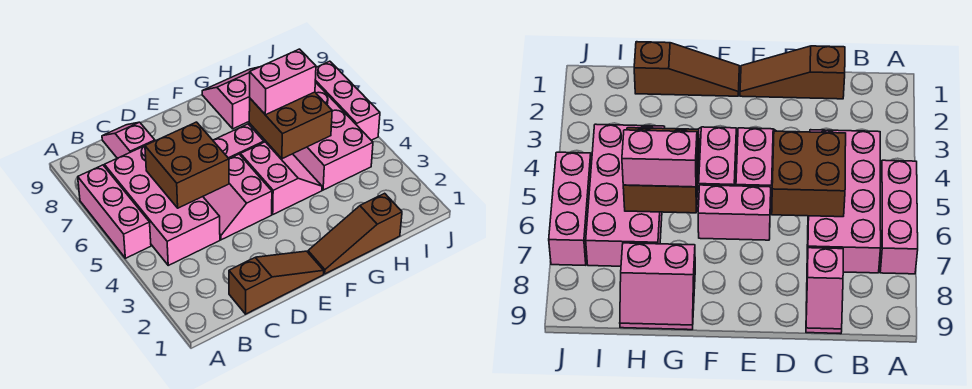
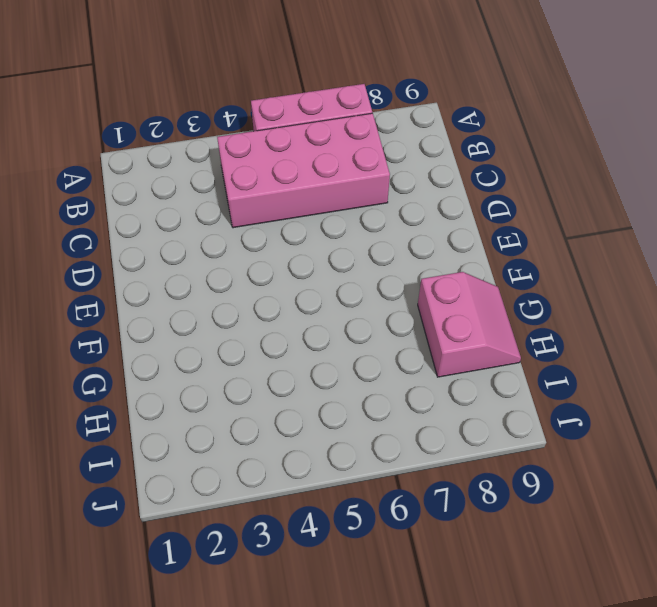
none -> brown slope C1:E1 level 1 top C
none -> pink slope C8:C9 level 1 top 8
none -> pink slope D4:E5 level 1 top E

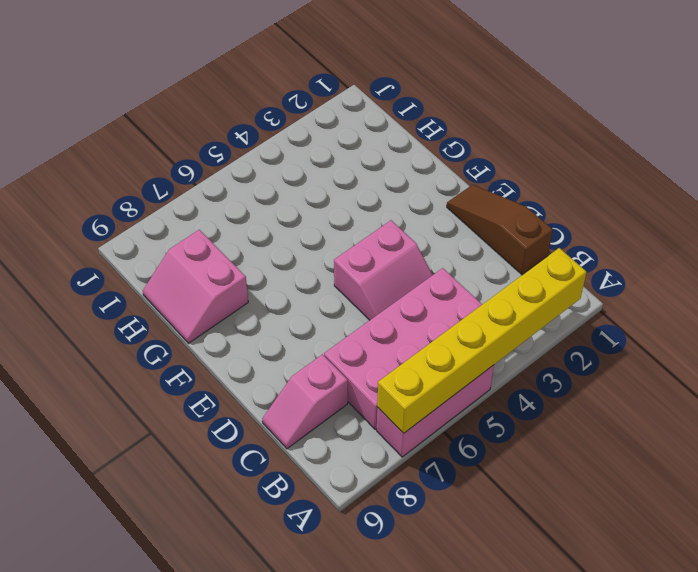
yellow brick A2:A7 level 2 -> none
none -> pink brick E6:F6 level 1
none -> brown slope F1:H1 level 1 top H
none -> pink slope F4:G5 level 1 top F

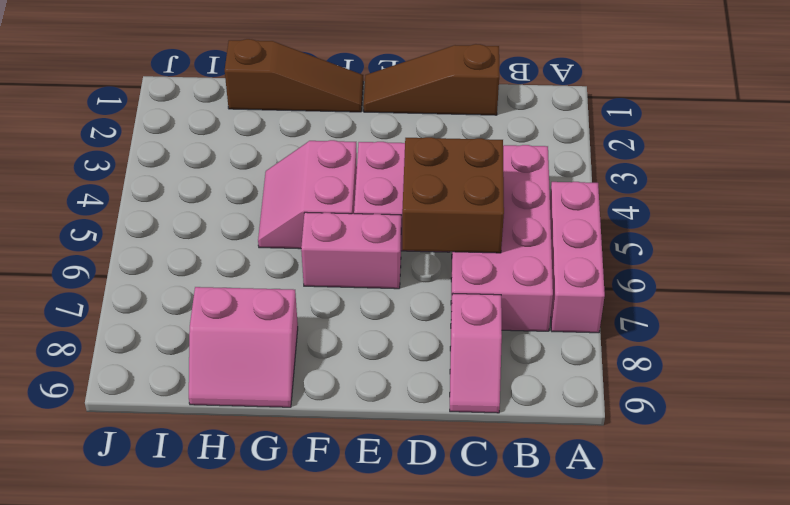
none -> pink brick H4:I7 level 1
none -> pink brick J5:J7 level 1
none -> brown brick G5:H6 level 2

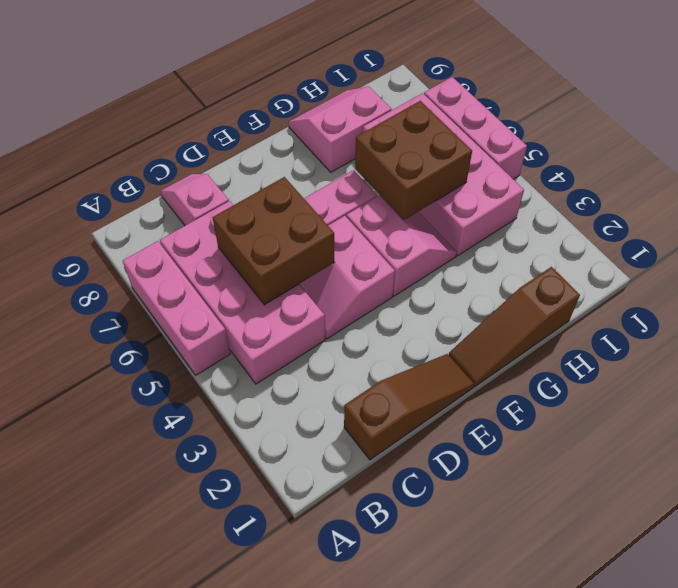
none -> pink brick G6:H6 level 3

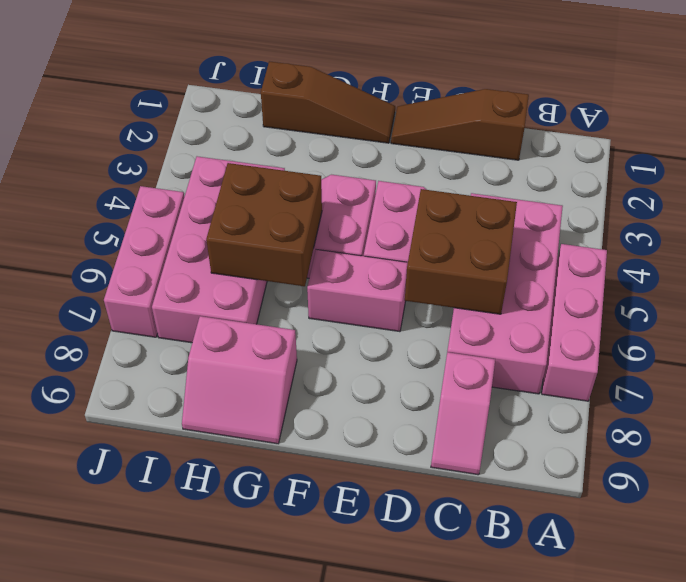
none -> pink brick G6:H6 level 3

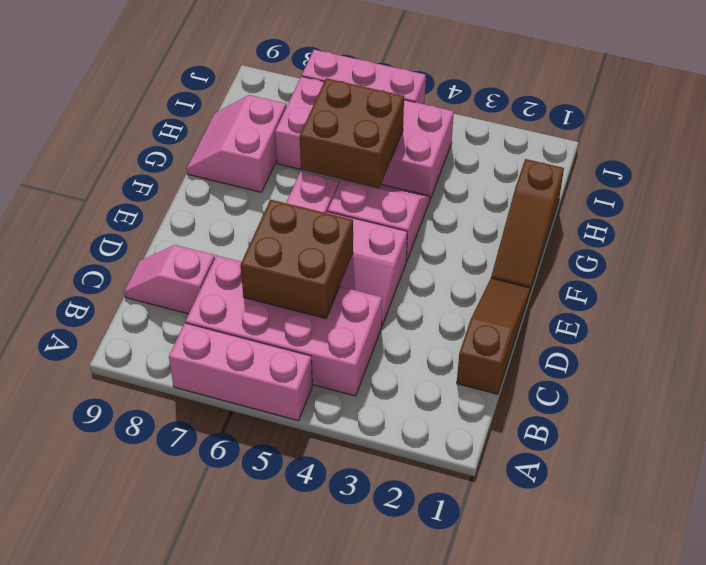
none -> pink brick G6:H6 level 3

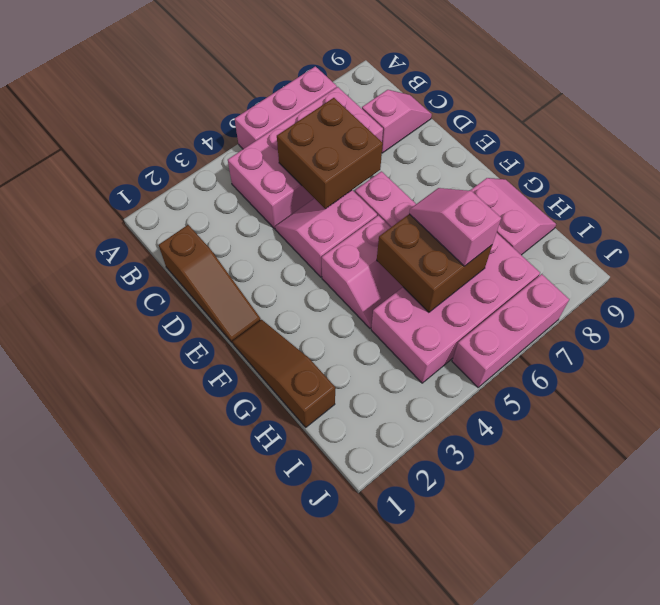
pink slope G6:H6 level 3 top H -> pink brick G6:H6 level 3

